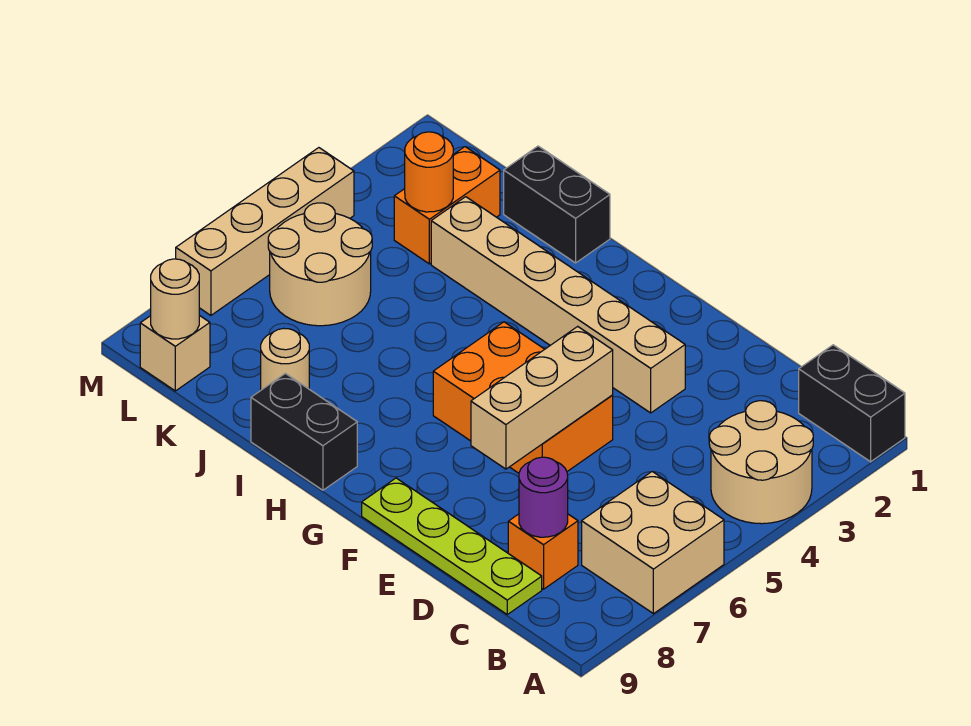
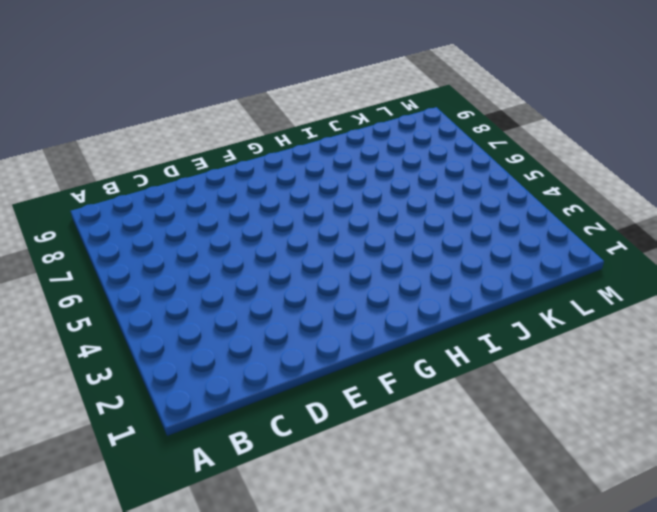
none -> black brick A1:B1 level 1
none -> tan round brick A3:B4 level 1
none -> tan brick A6:B7 level 1

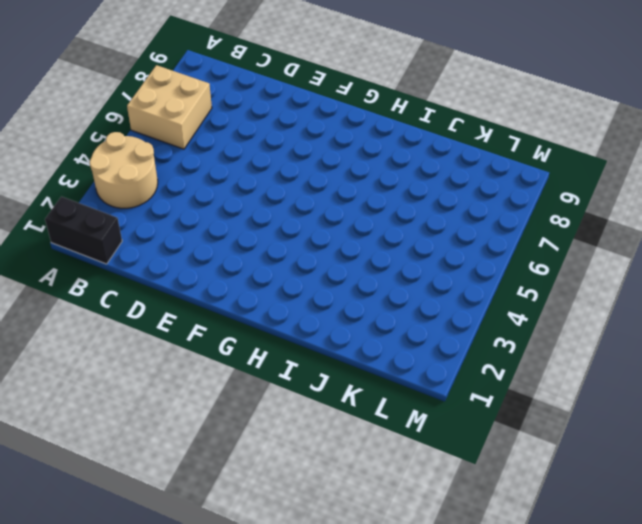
none -> orange brick C8 level 1
none -> lime plate C9:F9 level 1
none -> tan brick E3:J3 level 1

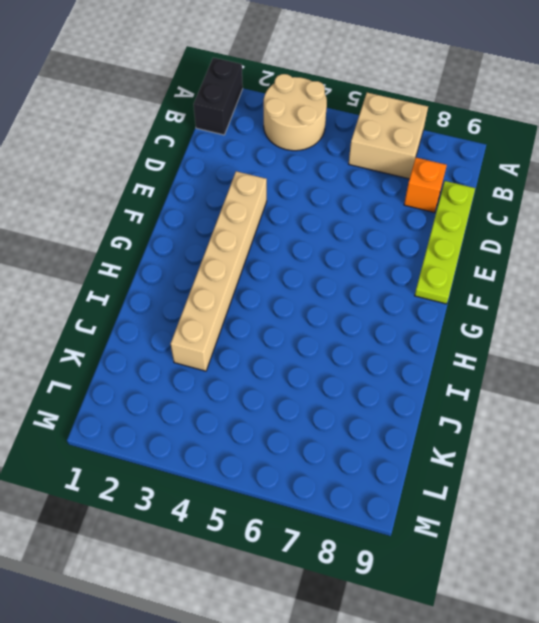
none -> orange brick E5:G6 level 1
none -> black brick H9:I9 level 1
none -> black brick I1:J1 level 1

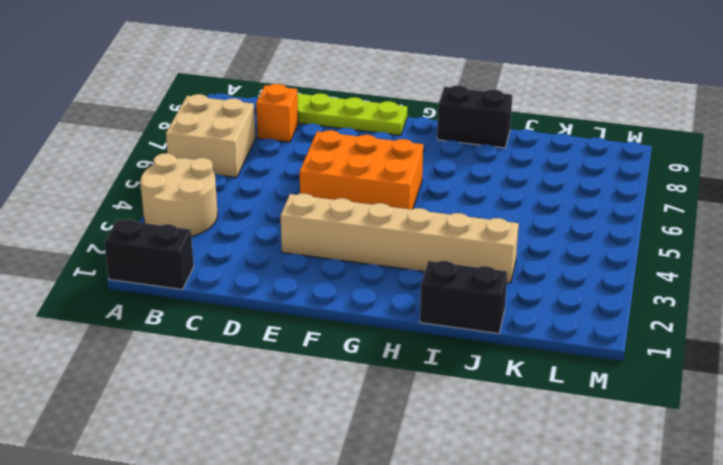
none -> tan round brick J8 level 1
none -> orange brick K2:K3 level 1
none -> tan round brick K5:L6 level 1

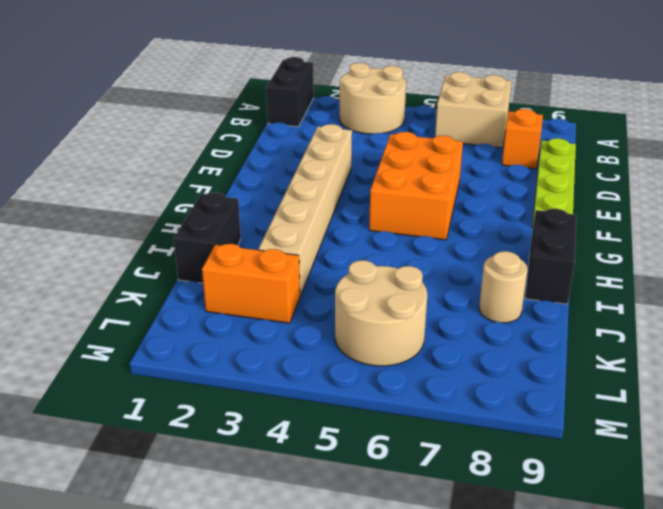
none -> tan brick L9 level 1
none -> tan brick M4:M7 level 1
none -> purple round brick C8 level 2

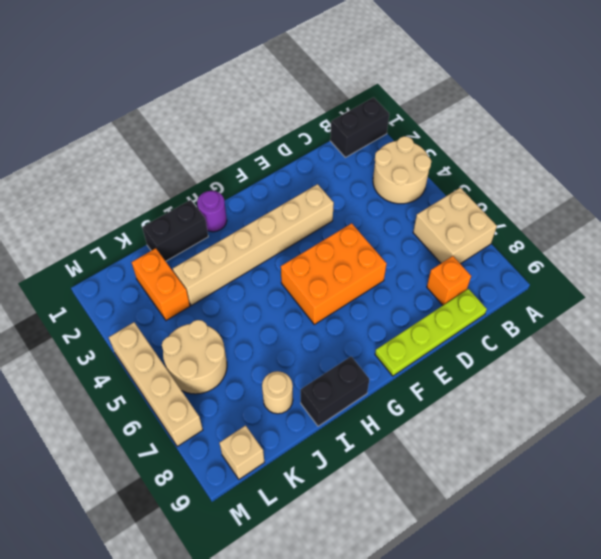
purple round brick H1 level 1 -> purple round brick C8 level 2
none -> tan brick E5:E7 level 2
none -> orange round brick K3 level 2
none -> tan round brick L9 level 2

